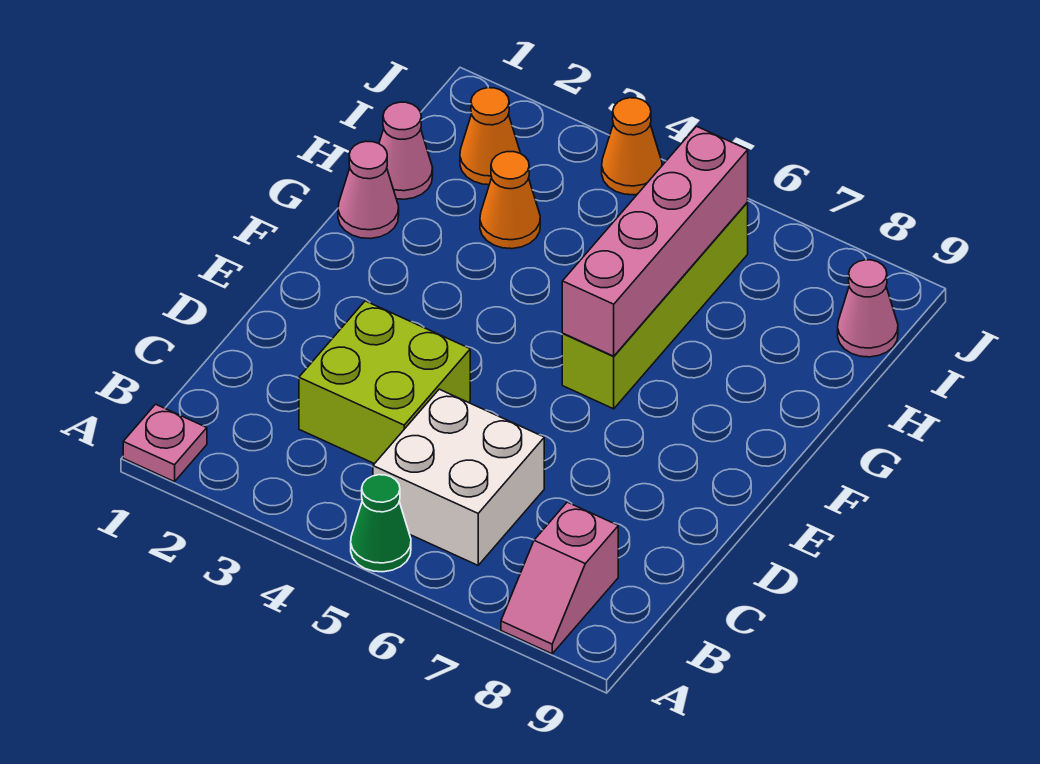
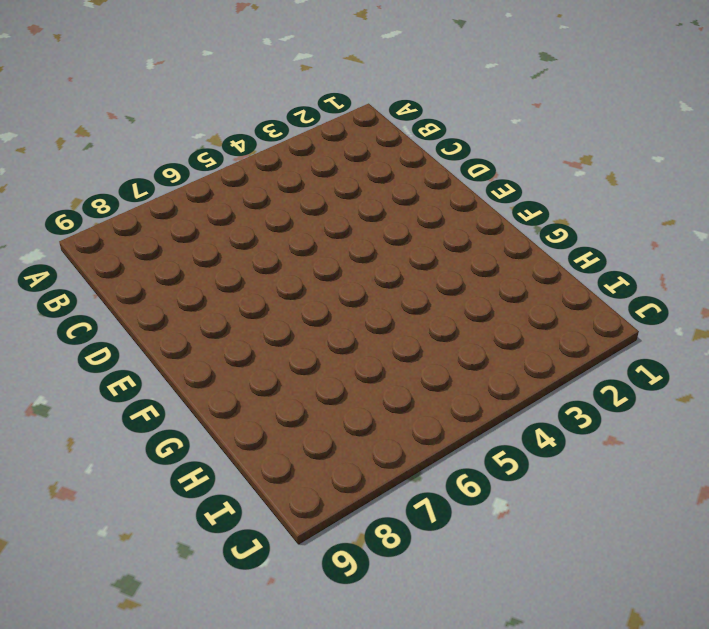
none -> pink plate A1 level 1
none -> green cone A5 level 1
none -> pink slope A8:B8 level 1 top B

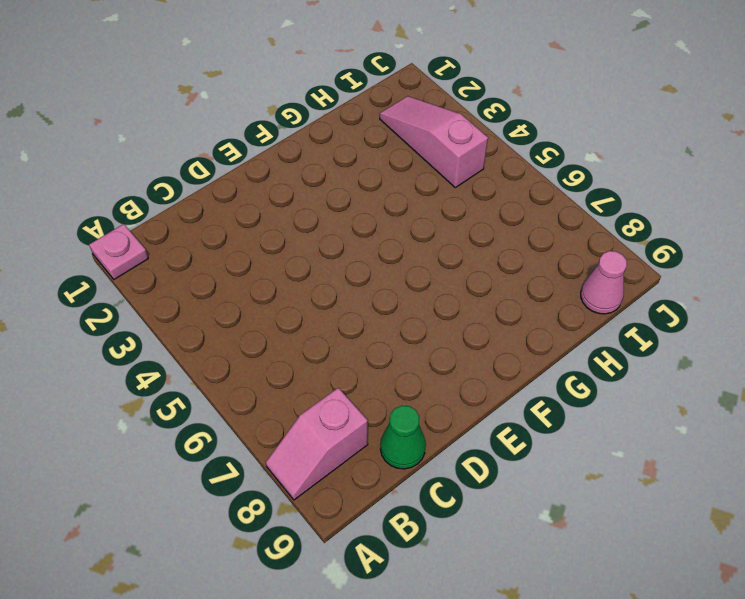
green cone C9 level 1 -> green cone A5 level 1
pink slope I2:I4 level 1 top 4 -> orange cone I2 level 1
none -> white brick B5:C6 level 1
none -> lime brick C3:D4 level 1
none -> lime brick F6:I6 level 1

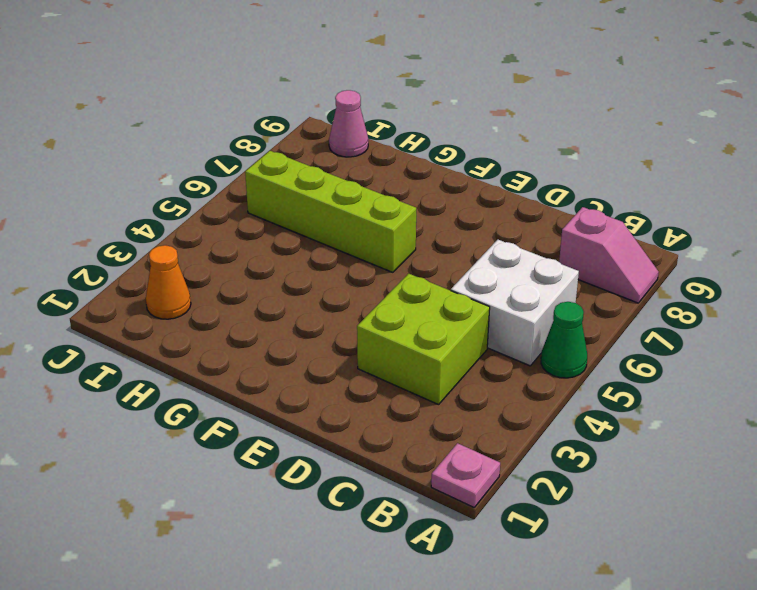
none -> pink cone G1 level 1
none -> pink cone H1 level 1
none -> orange cone H3 level 1

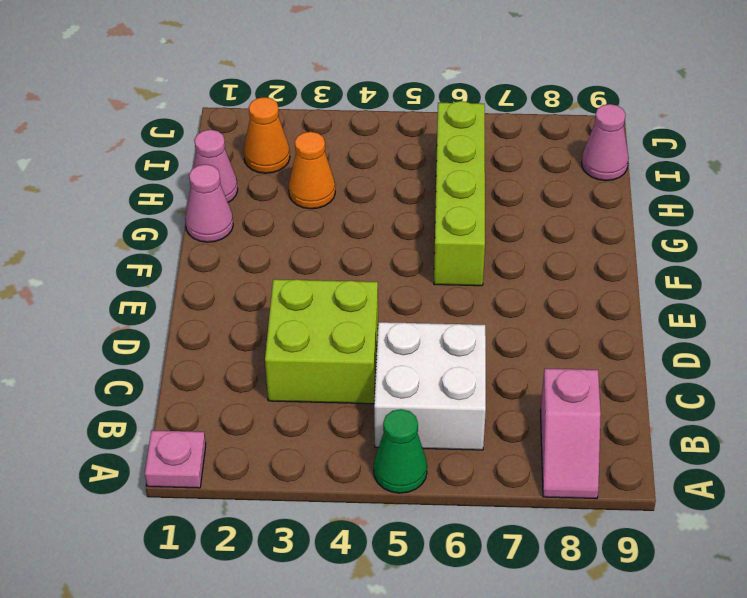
none -> orange cone J4 level 1
none -> pink brick F6:I6 level 2

